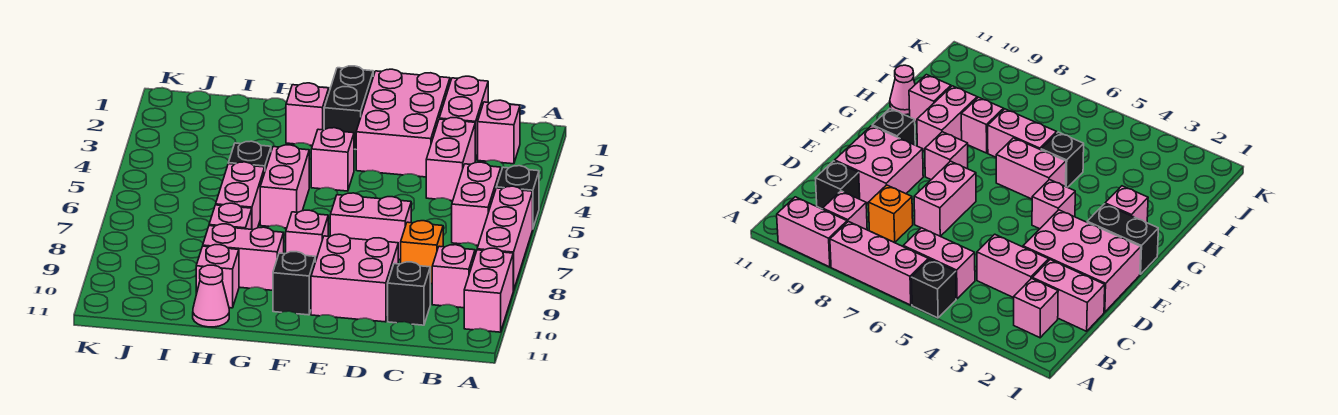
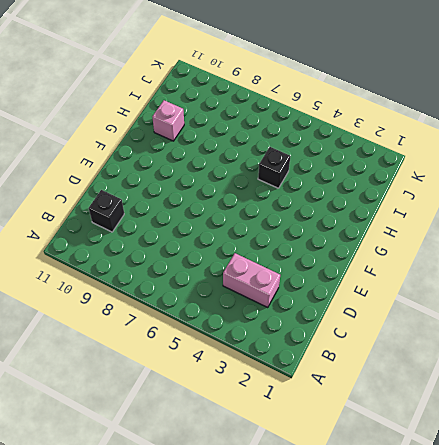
none -> black brick A5 level 1
none -> pink brick A6:A8 level 1
none -> pink brick A9:A10 level 1

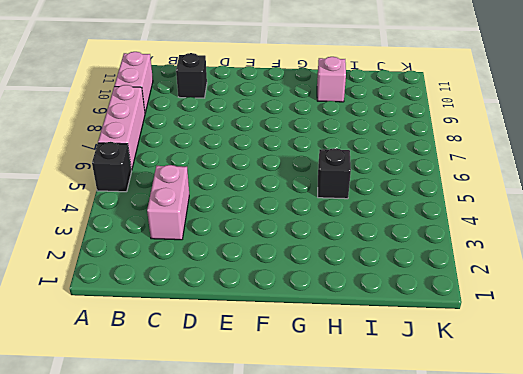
none -> pink brick B2 level 1
none -> pink brick B5:B6 level 1
none -> pink brick B9 level 1

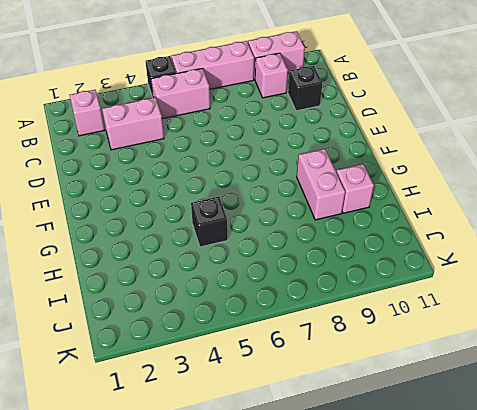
none -> pink brick C1:C2 level 1
none -> orange brick C8 level 1
none -> pink brick D1:E3 level 1

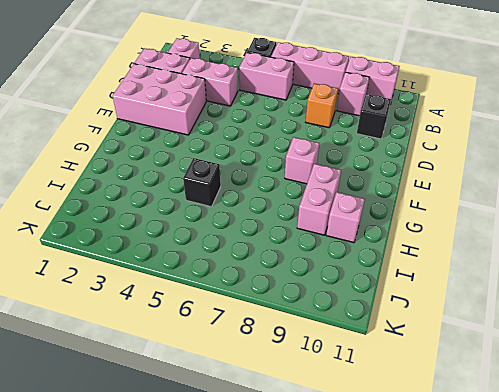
none -> pink brick D7:E7 level 1
none -> pink brick D9:E10 level 1
none -> black brick F1:F2 level 1

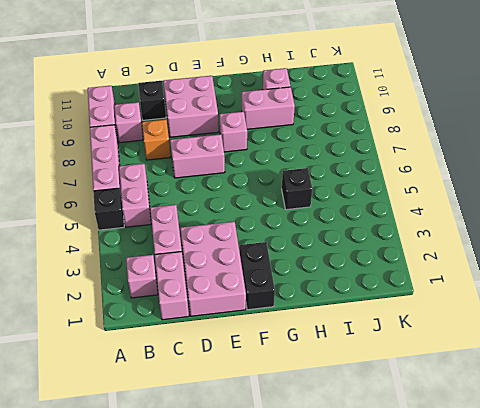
none -> pink brick F4 level 1
none -> black brick F10 level 1
none -> pink brick G2 level 1

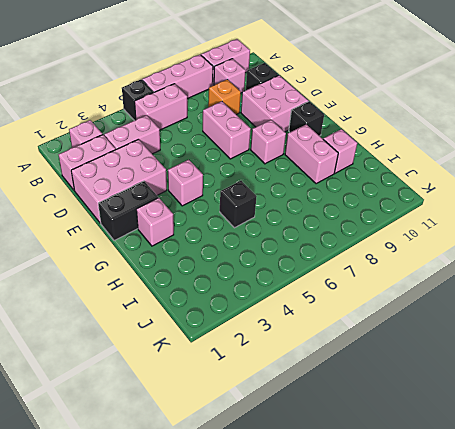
none -> pink brick G5:G6 level 1
none -> pink brick H6:H7 level 1
none -> pink brick H8 level 1

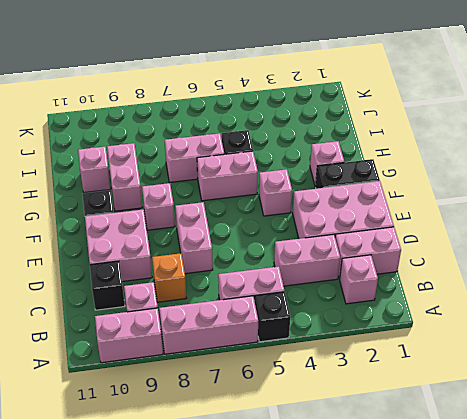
none -> pink brick H8 level 1
none -> pink cone H11 level 1

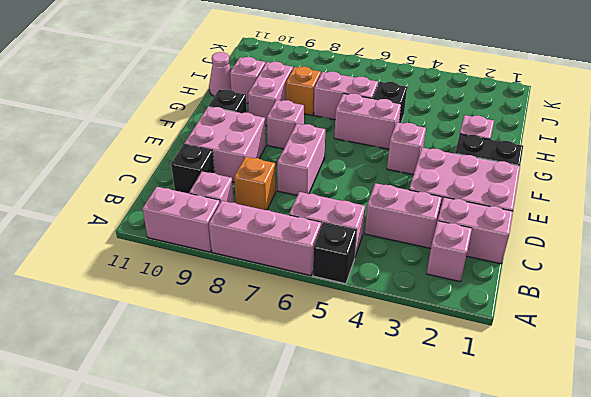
orange brick H8 level 1 -> pink brick H8 level 1

